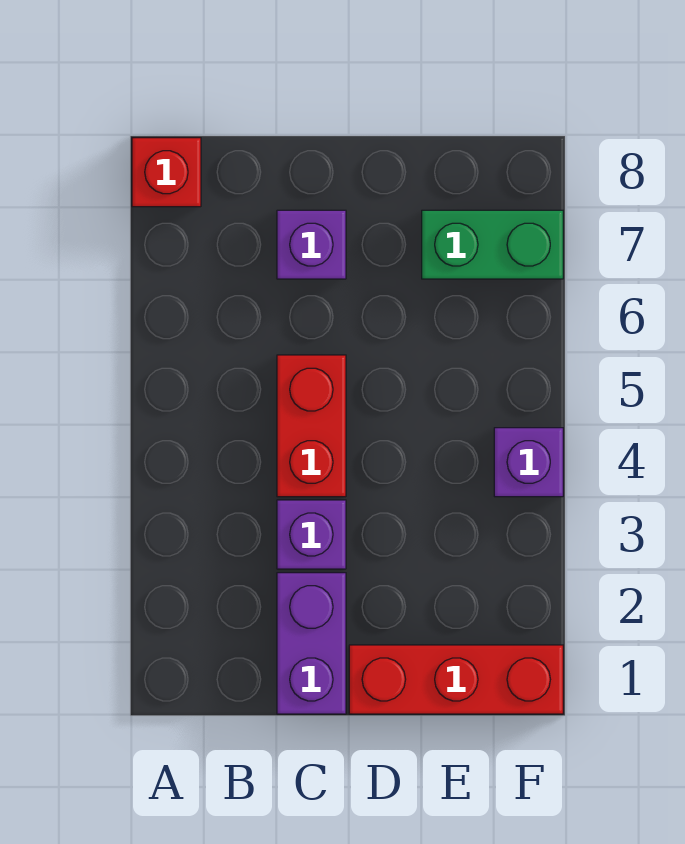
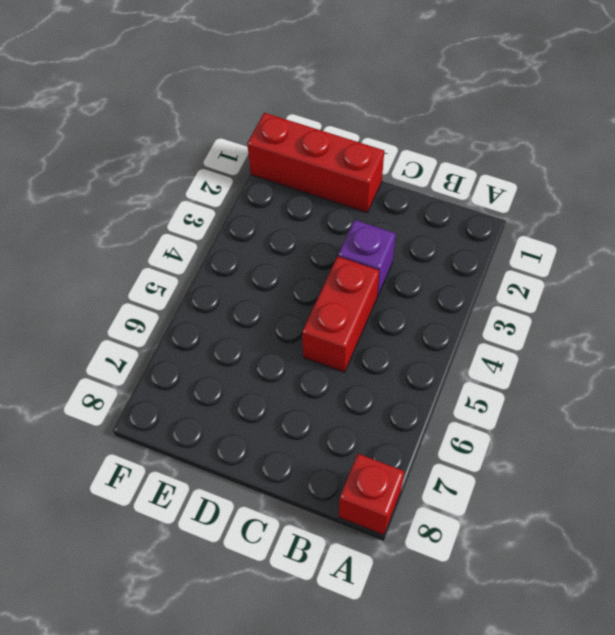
none -> purple brick C1:C2 level 1
none -> purple brick C7 level 1

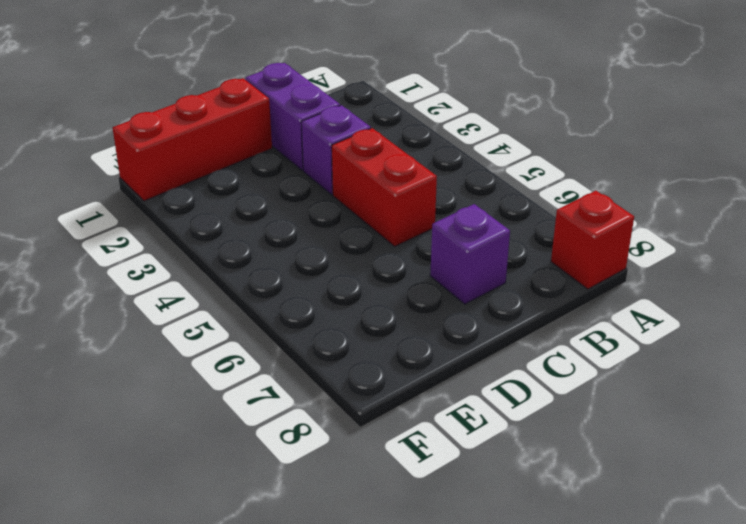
none -> green brick E7:F7 level 1
none -> purple brick F4 level 1

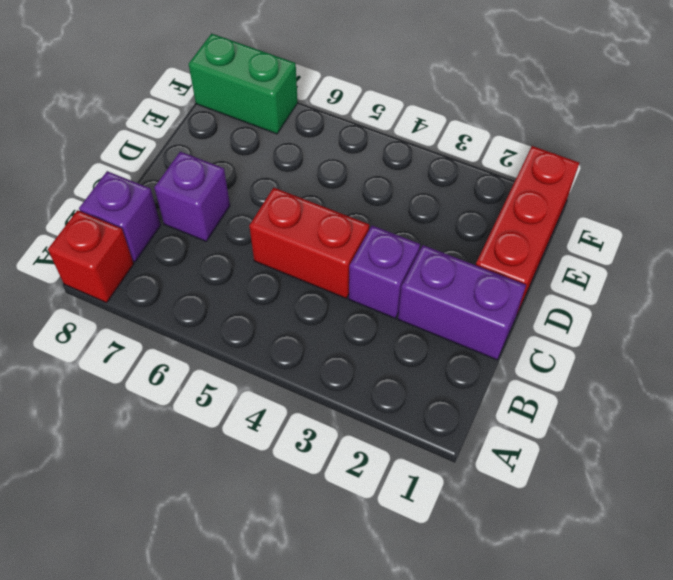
purple brick B8 level 1 -> purple brick F4 level 1
green brick F7:F8 level 1 -> green brick E7:F7 level 1

